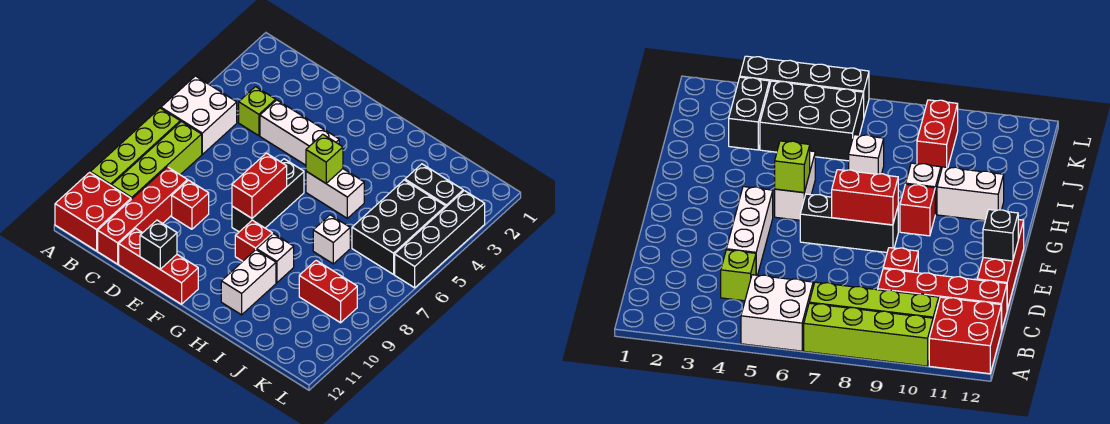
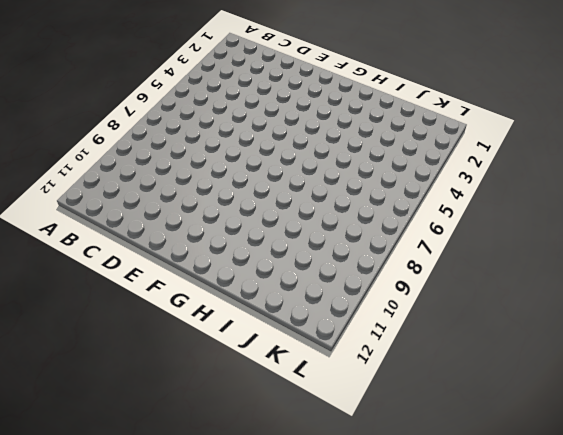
none -> white brick A5:B6 level 1
none -> lime brick A7:A10 level 1
none -> red brick A11:B12 level 1

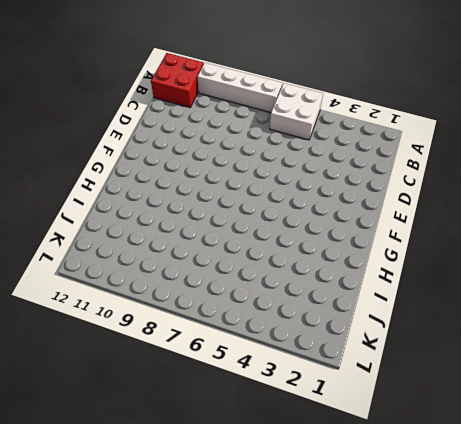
white brick A7:A10 level 1 -> lime brick A7:A10 level 1
none -> lime brick B7:B10 level 1
none -> lime brick C4 level 1
none -> red brick C9:C12 level 1

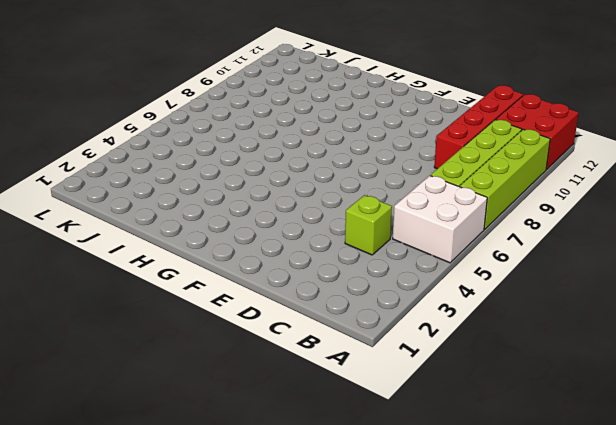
none -> white brick D4:F4 level 1
none -> red brick D9 level 1
none -> red brick D12:F12 level 1

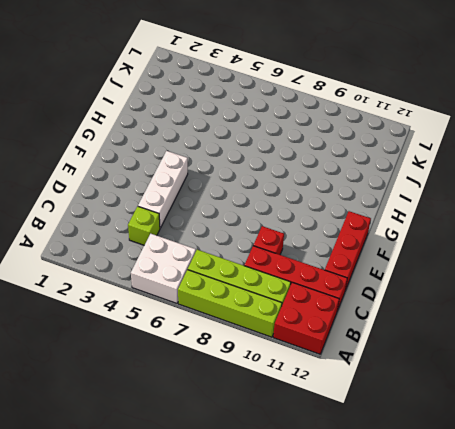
none -> black brick F6:F8 level 1
none -> white brick G5:H5 level 1
none -> red brick G9 level 1

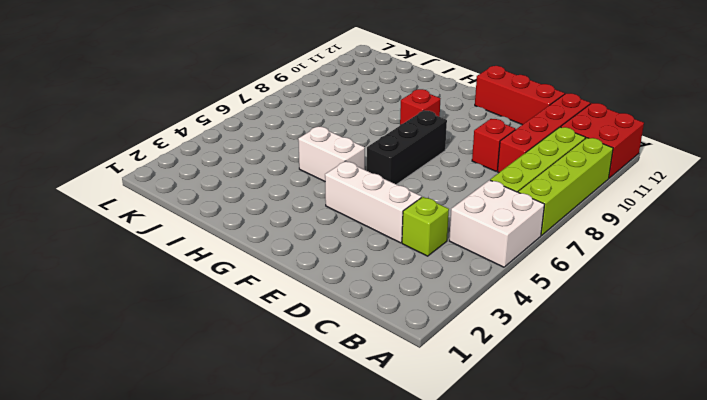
none -> white brick H9 level 1
none -> white brick H10:H11 level 1
none -> white brick I7 level 1

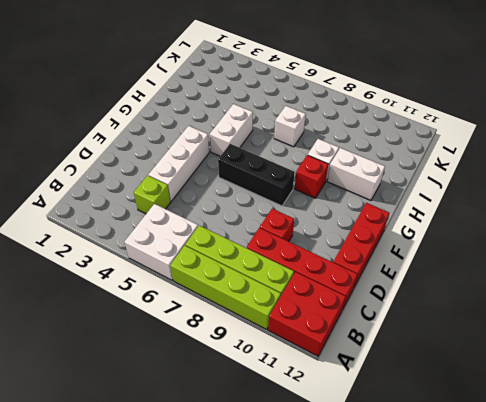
none -> black brick J3:K3 level 1
none -> black brick J4:K6 level 1
none -> red brick J9:K9 level 1

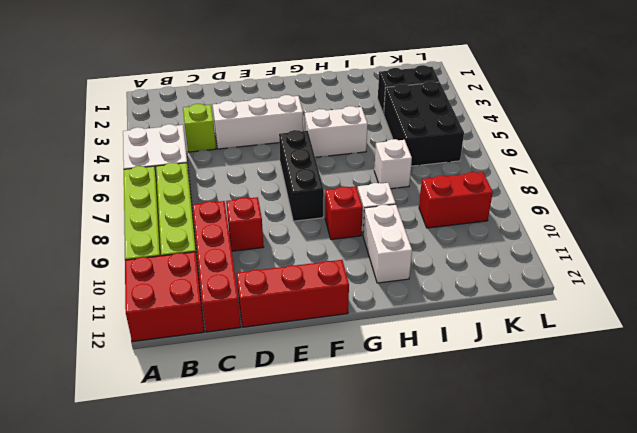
none -> black brick L3:L6 level 1
none -> black brick E12 level 2
none -> red brick F7:F8 level 2

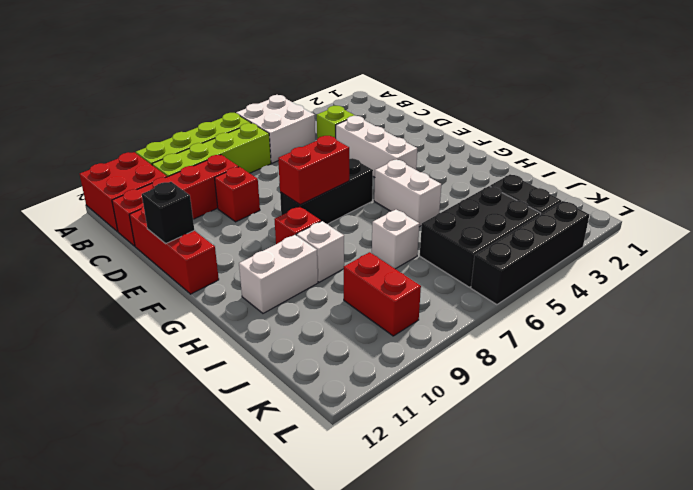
none -> lime brick G5 level 2

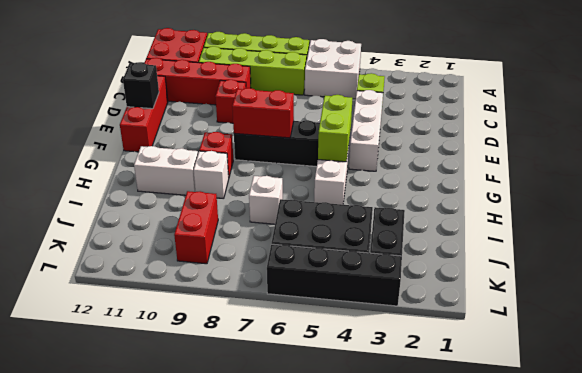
lime brick F5:G5 level 2 -> lime brick G5 level 2

